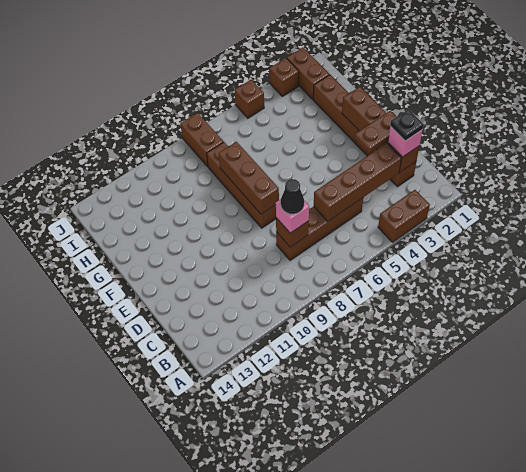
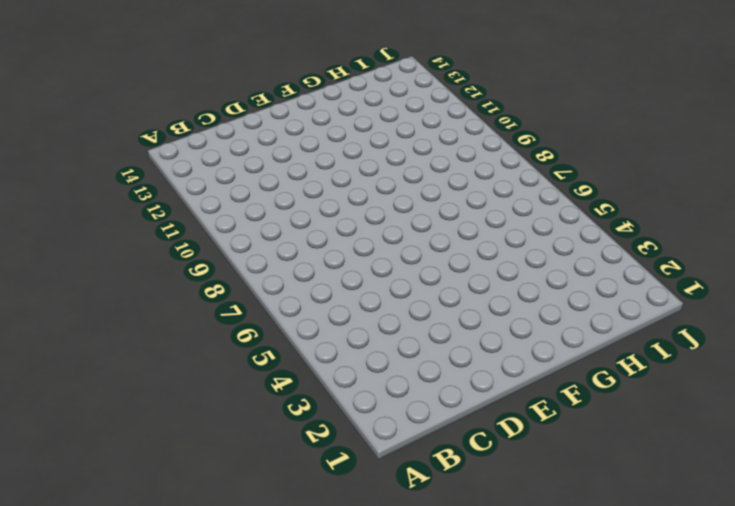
none -> brown brick A3:A4 level 1
none -> brown brick C2:H2 level 1
none -> brown brick C5:C8 level 1

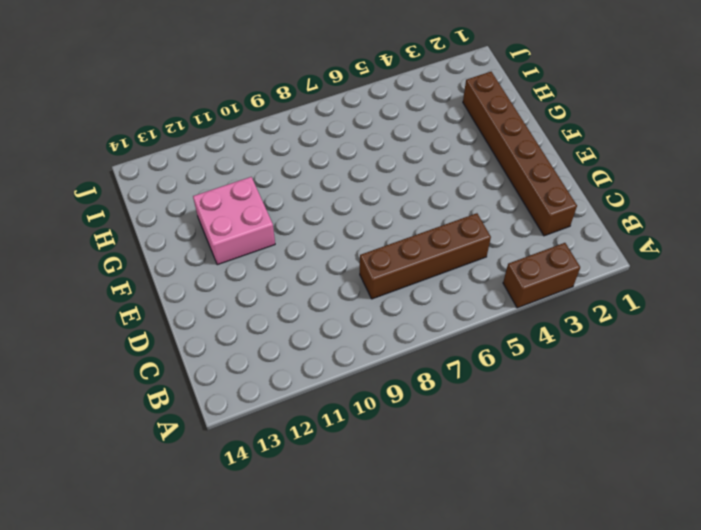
pink brick F11:G12 level 1 -> none
none -> brown brick E8:H8 level 1
none -> brown brick I2:J2 level 1
none -> brown brick I8:J8 level 1

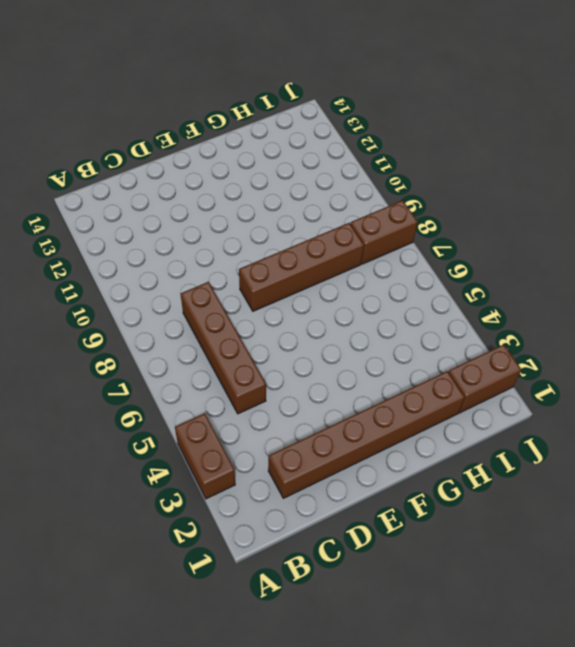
none -> brown brick J3 level 1
none -> brown brick J5 level 1
none -> brown brick C2:F2 level 2

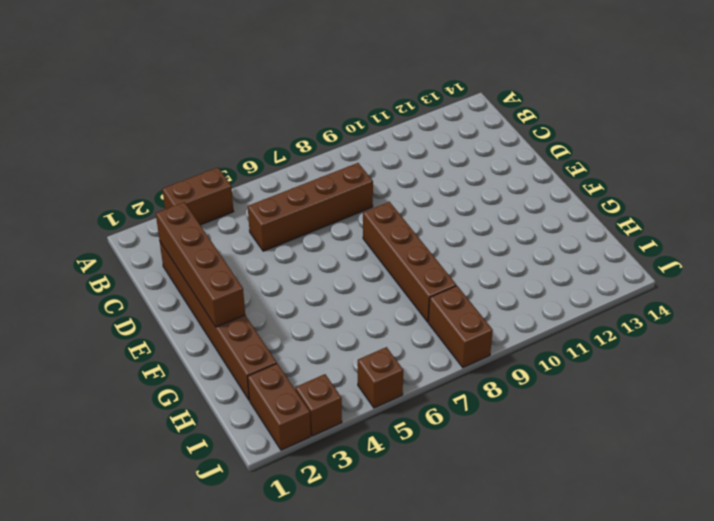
none -> brown brick C3:C6 level 2
none -> brown brick C8 level 2
none -> brown brick E8:G8 level 2

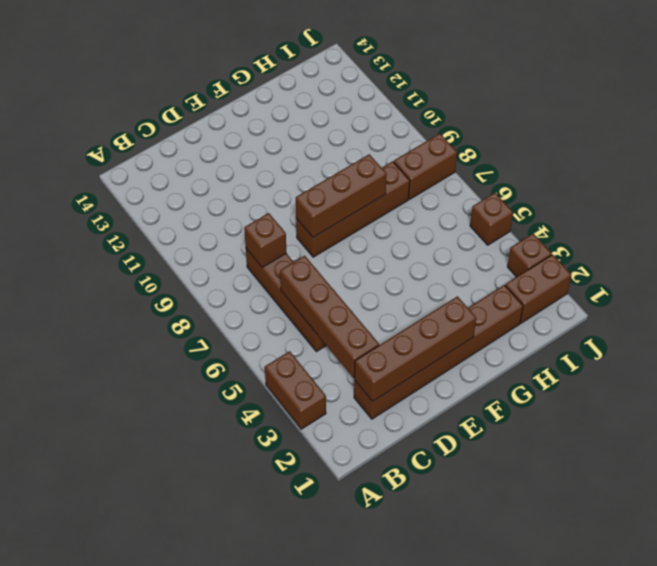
none -> pink brick C2 level 3
none -> pink brick C8 level 3
none -> brown plate D2:D3 level 3

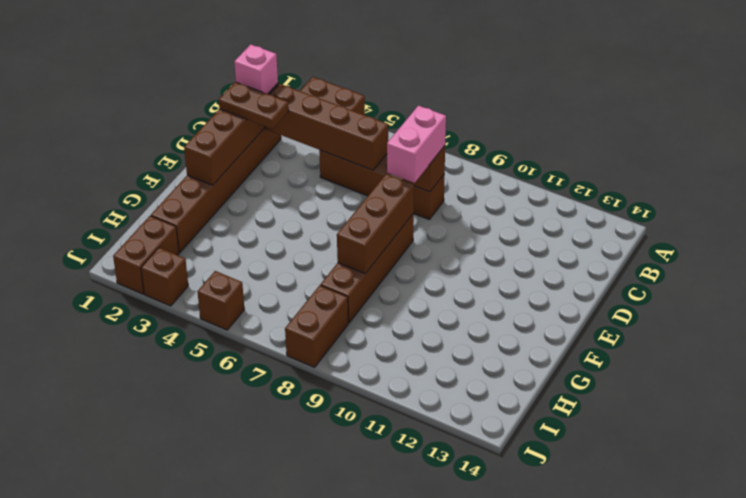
pink brick C8:D8 level 3 -> pink brick C8 level 3
none -> black plate C2 level 4
none -> black cone C8 level 4

